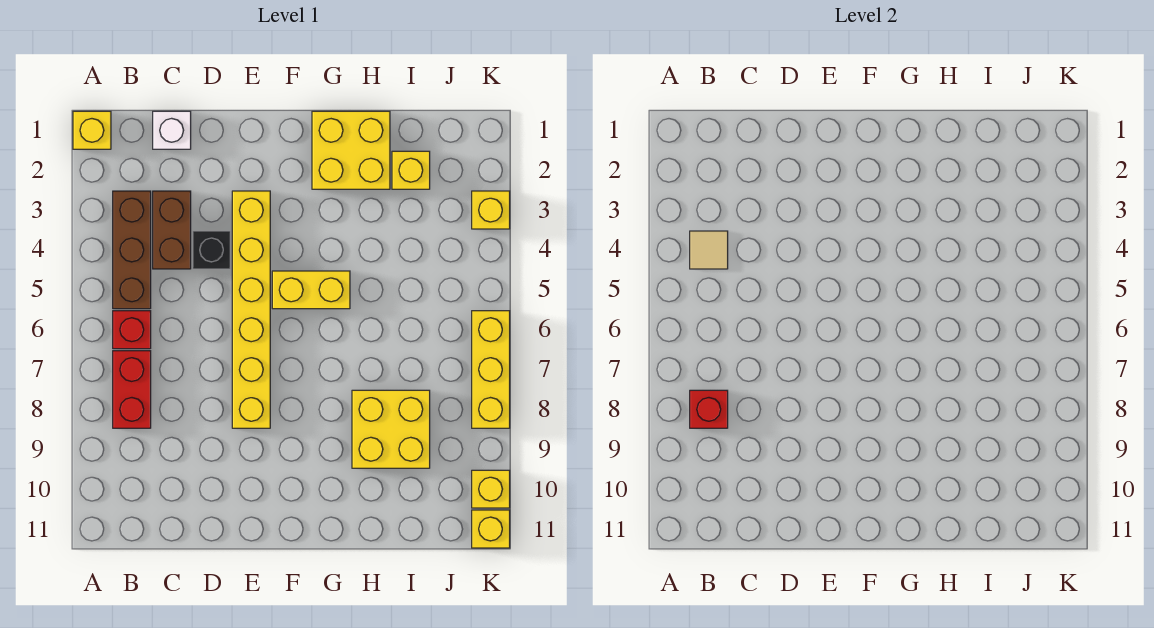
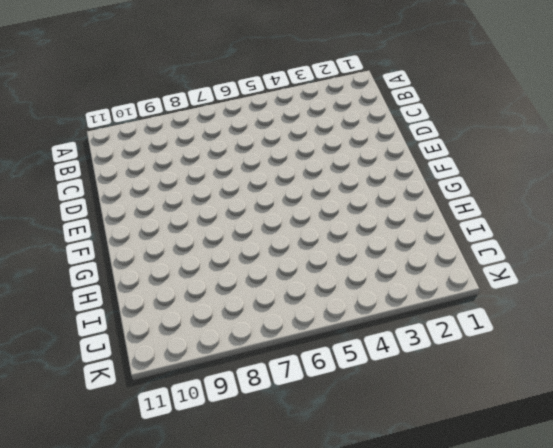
none -> yellow brick A1 level 1
none -> brown brick B3:B5 level 1
none -> red brick B6 level 1

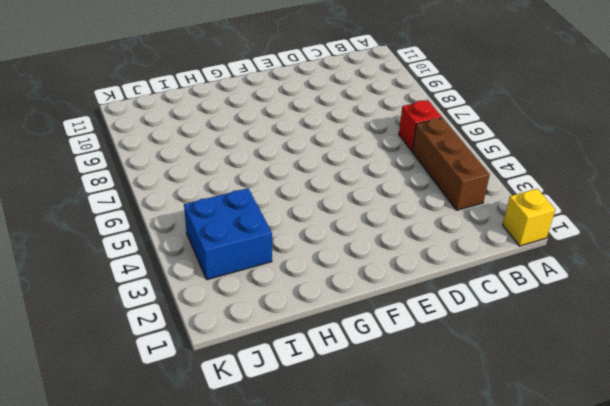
blue brick I3:J4 level 1 -> none
none -> red brick B7:B8 level 1
none -> white brick C1 level 1
none -> brown brick C3:C4 level 1

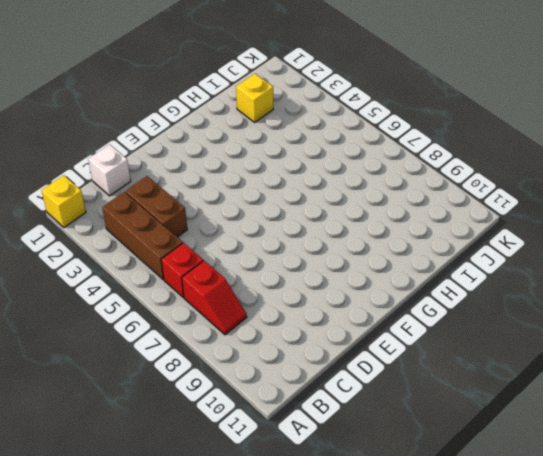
red slope B7:B8 level 1 top 7 -> red brick B7:B8 level 1
none -> black brick D4 level 1
none -> yellow brick E3:E8 level 1
none -> yellow brick F5:G5 level 1

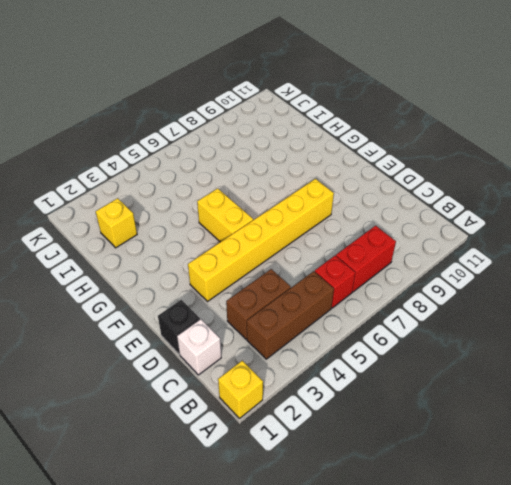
black brick D1 level 1 -> black brick D4 level 1
none -> yellow brick G1:H2 level 1
none -> yellow brick H8:I9 level 1
none -> yellow brick K3 level 1

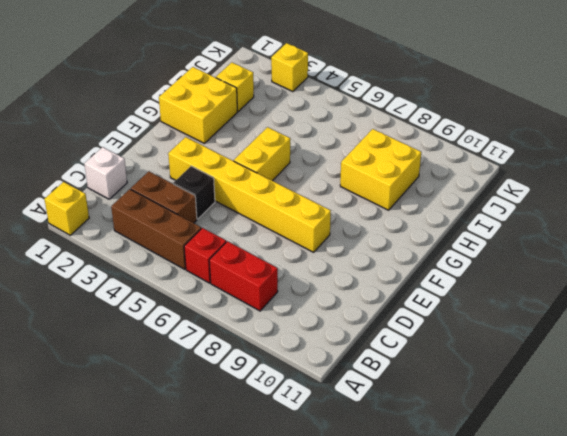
none -> yellow brick K6:K8 level 1
none -> yellow brick K10 level 1
none -> yellow brick K11 level 1

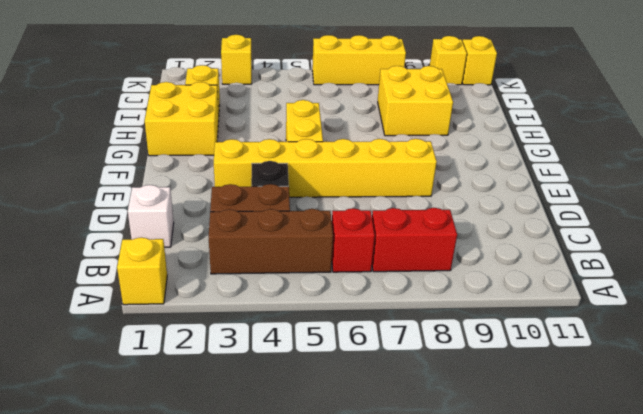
none -> tan tile B4 level 2
none -> red brick B8 level 2

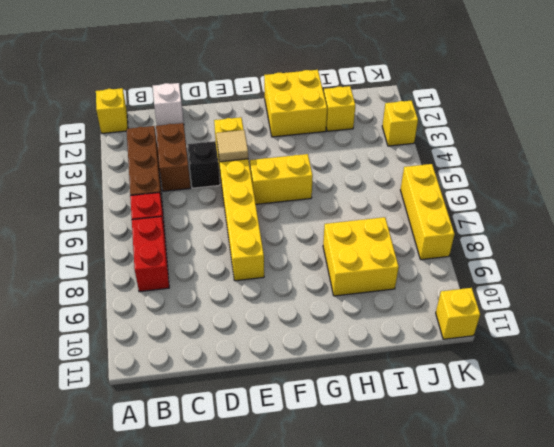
tan tile E4 level 2 -> tan tile B4 level 2
none -> yellow brick K10 level 1
none -> red brick B8 level 2

